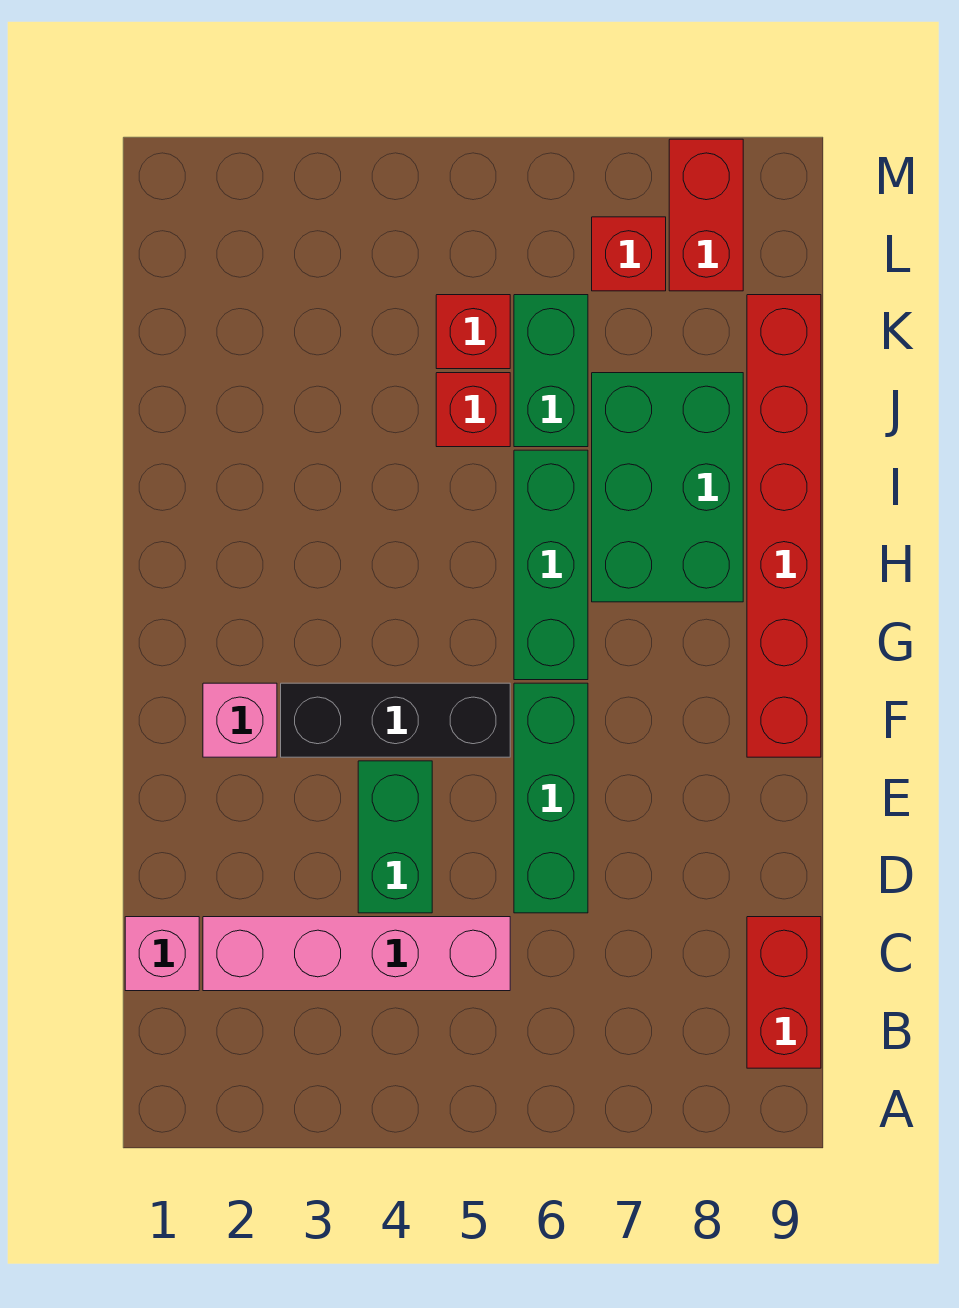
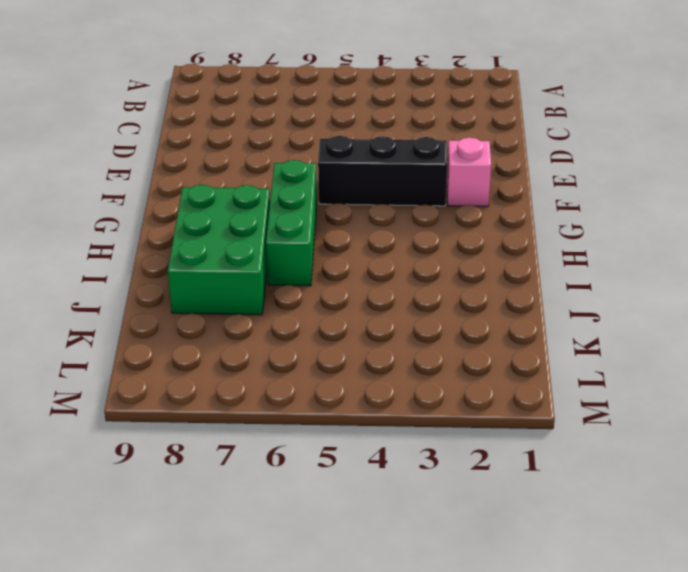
none -> red brick B9:C9 level 1
none -> pink brick C1 level 1
none -> pink brick C2:C5 level 1

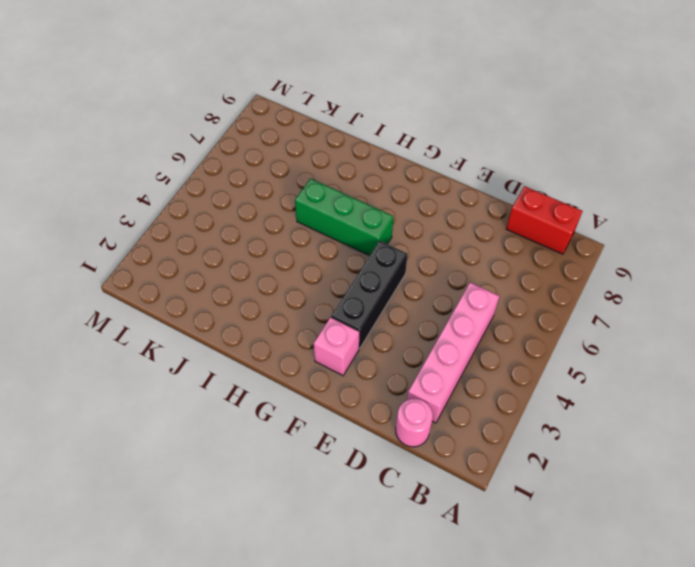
pink round brick C1 level 1 -> pink brick C1 level 1
none -> green brick D4:E4 level 1
none -> green brick D6:F6 level 1
none -> red brick F9:K9 level 1

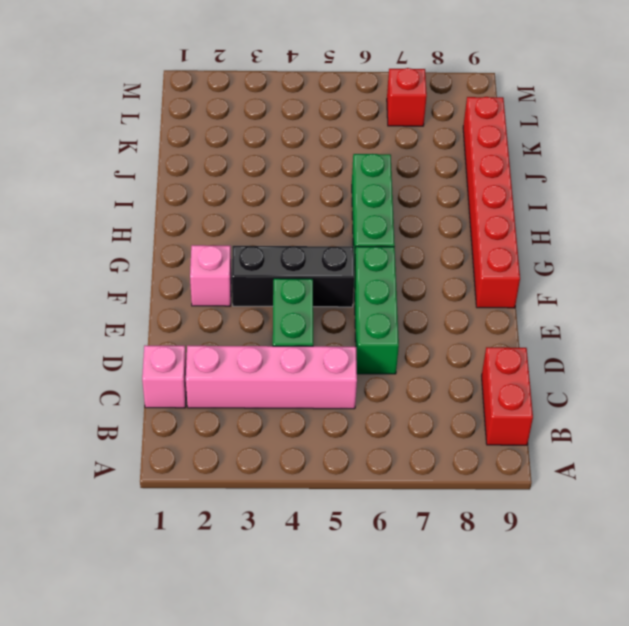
none -> green brick H7:J8 level 1
none -> red brick J5 level 1
none -> green brick J6:K6 level 1

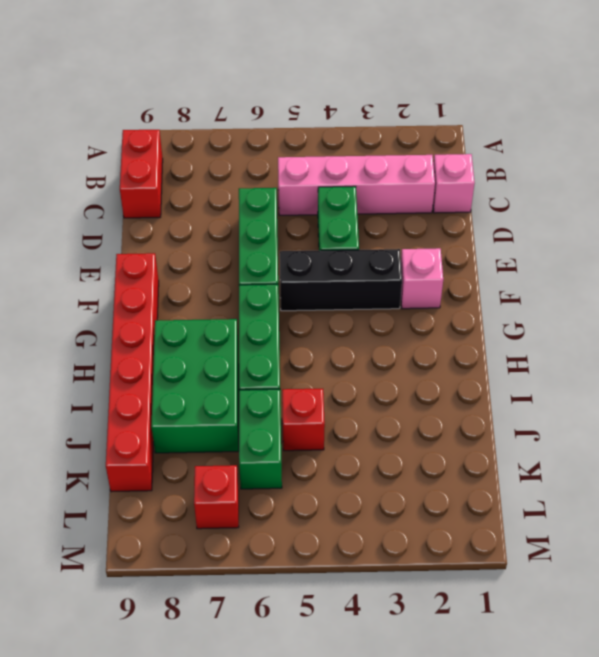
none -> red brick K5 level 1
none -> red brick L8:M8 level 1

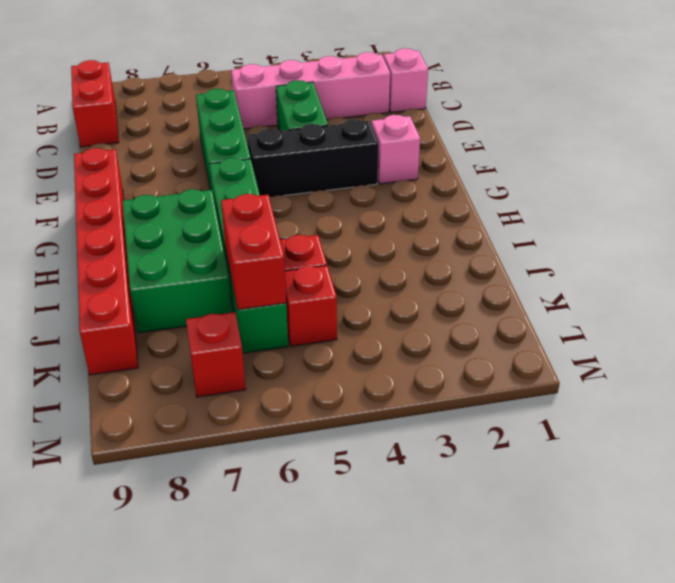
red brick J6:K6 level 2 -> red brick L8:M8 level 1

